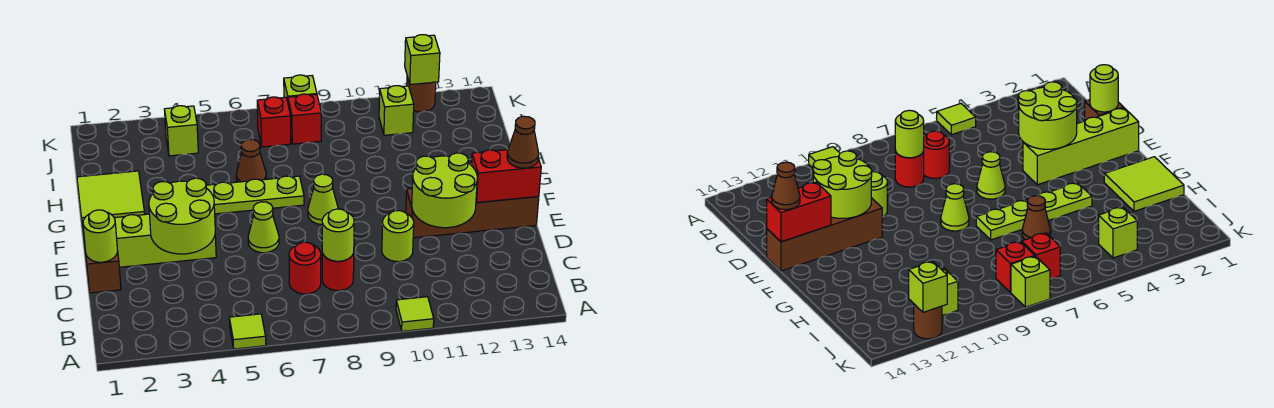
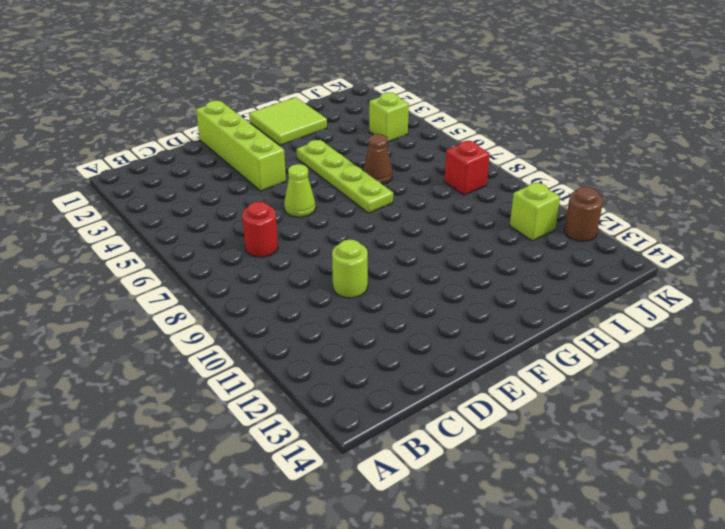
none -> lime tile A5 level 1
none -> lime tile A10 level 1
none -> red round brick C8 level 1

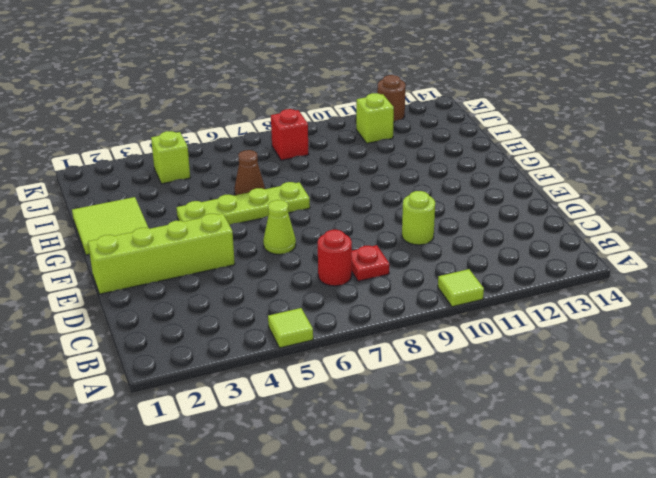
red plate C8 level 1 -> red round brick C8 level 1
none -> brown brick D1 level 1
none -> brown brick E11:E14 level 1
none -> lime cone F8 level 1

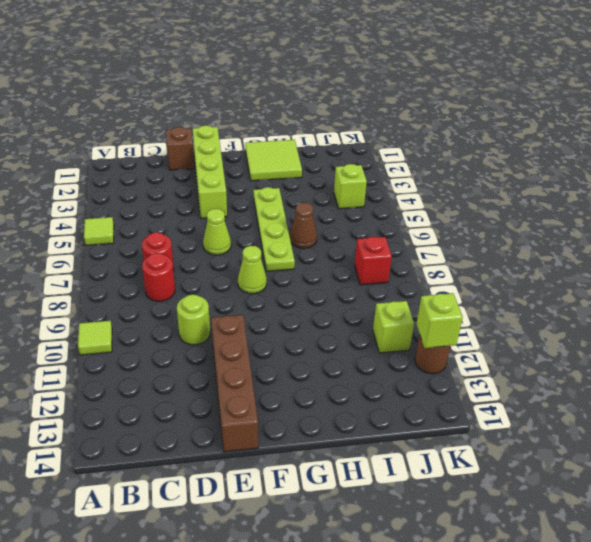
none -> red brick J7 level 1
none -> lime brick K8 level 1
none -> lime round brick C8 level 2

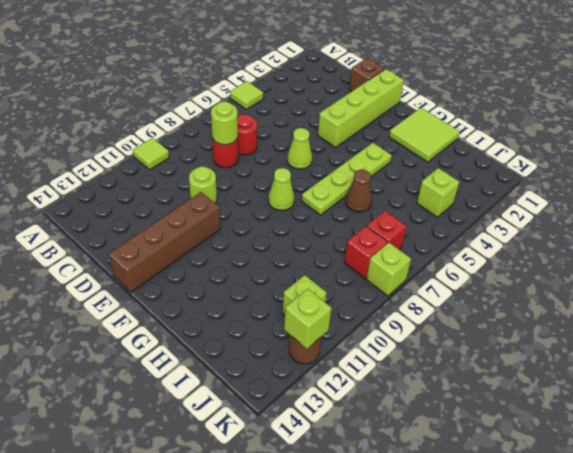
none -> lime round brick D1 level 2
none -> lime round brick D3:E4 level 2
none -> lime round brick D11:E12 level 2

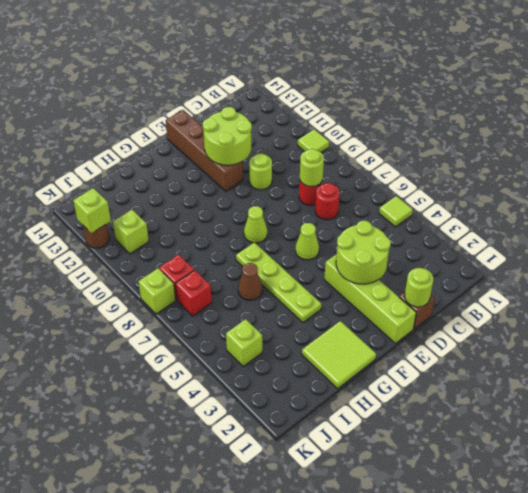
none -> red brick E13:E14 level 2
none -> brown cone E14 level 3

